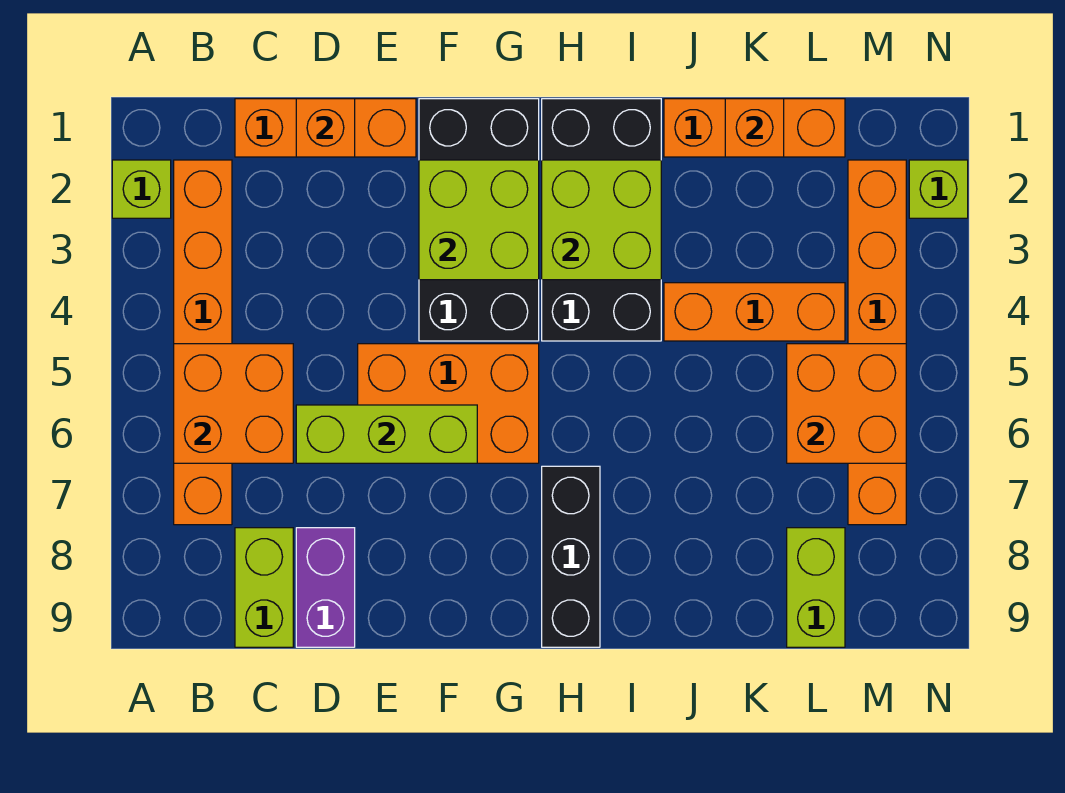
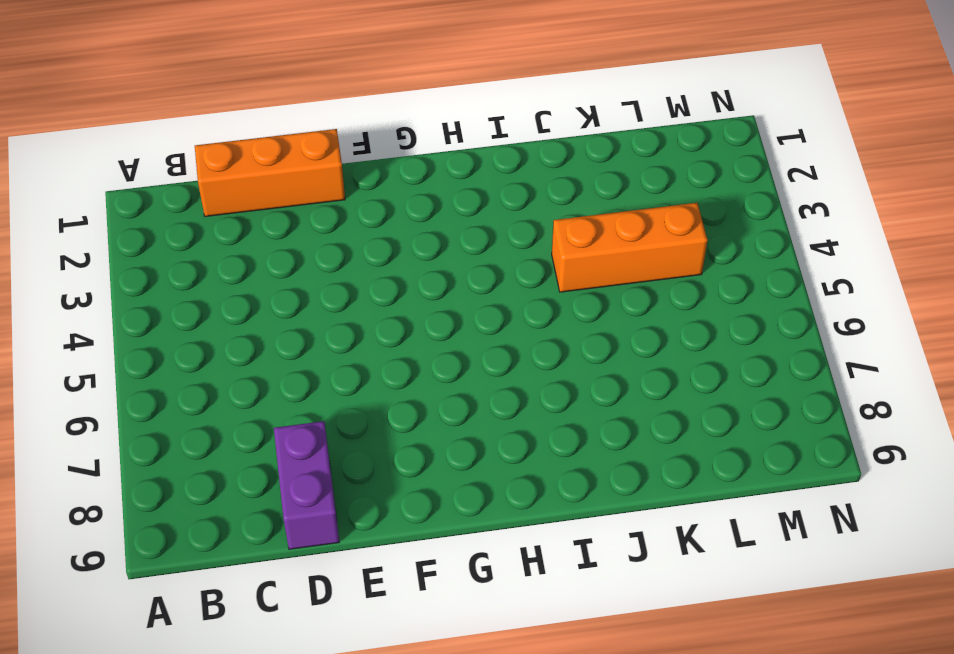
none -> lime brick A2 level 1
none -> orange brick B2:B7 level 1
none -> lime brick C8:C9 level 1

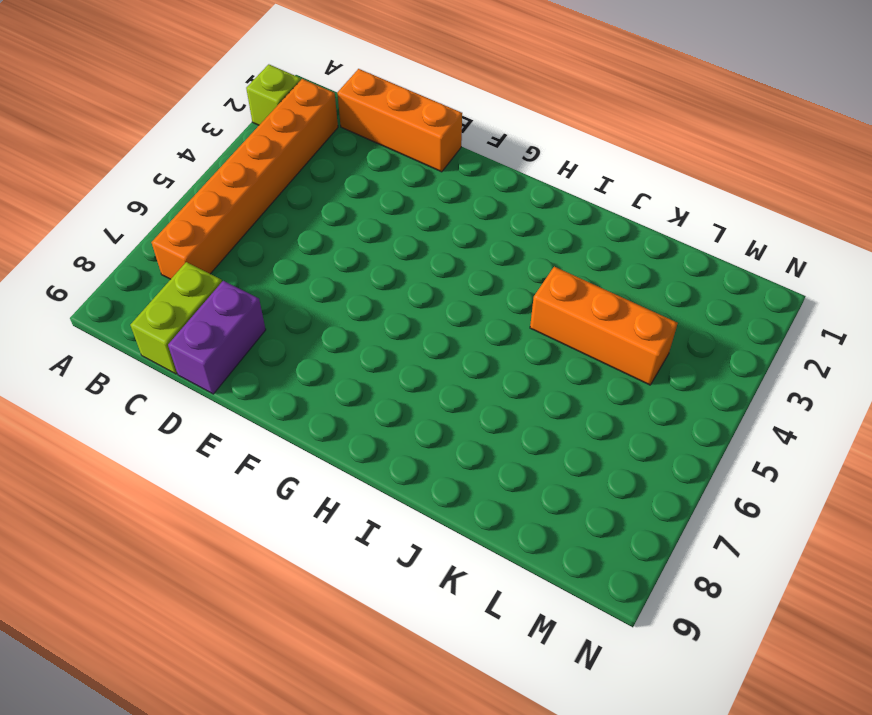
none -> orange brick E5:G6 level 1
none -> black brick F1:G4 level 1
none -> black brick H1:I4 level 1

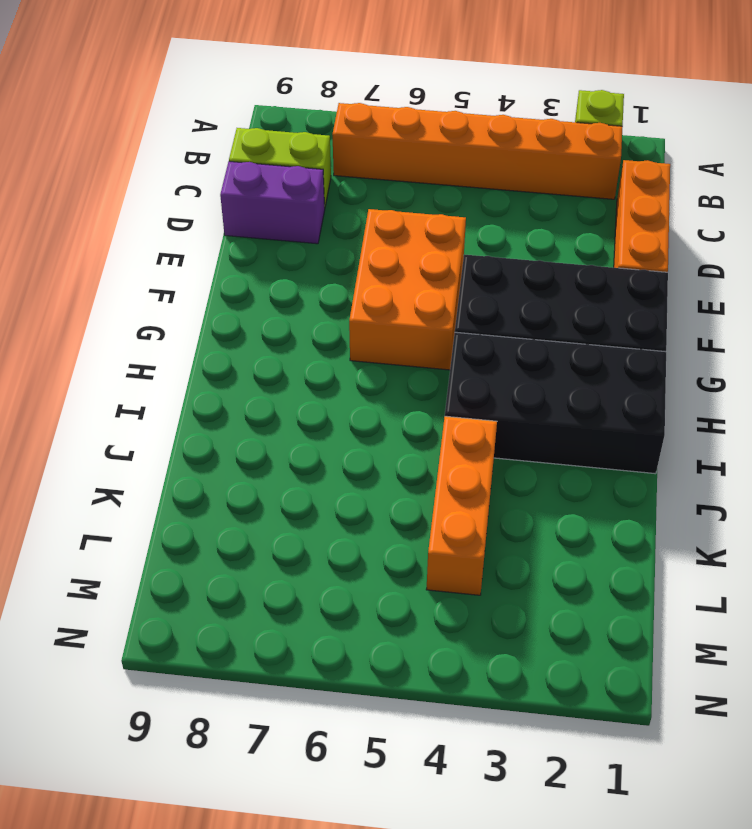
none -> black brick H7:H9 level 1
none -> orange brick J1:L1 level 1
none -> lime brick L8:L9 level 1

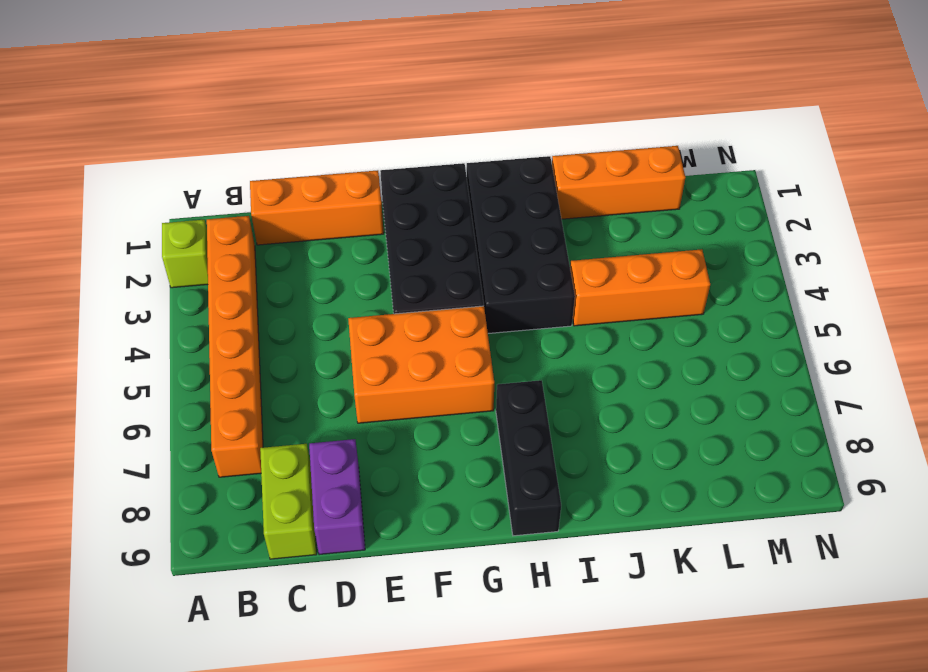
none -> lime brick L8:L9 level 1
none -> orange brick M2:M7 level 1
none -> lime brick N2 level 1

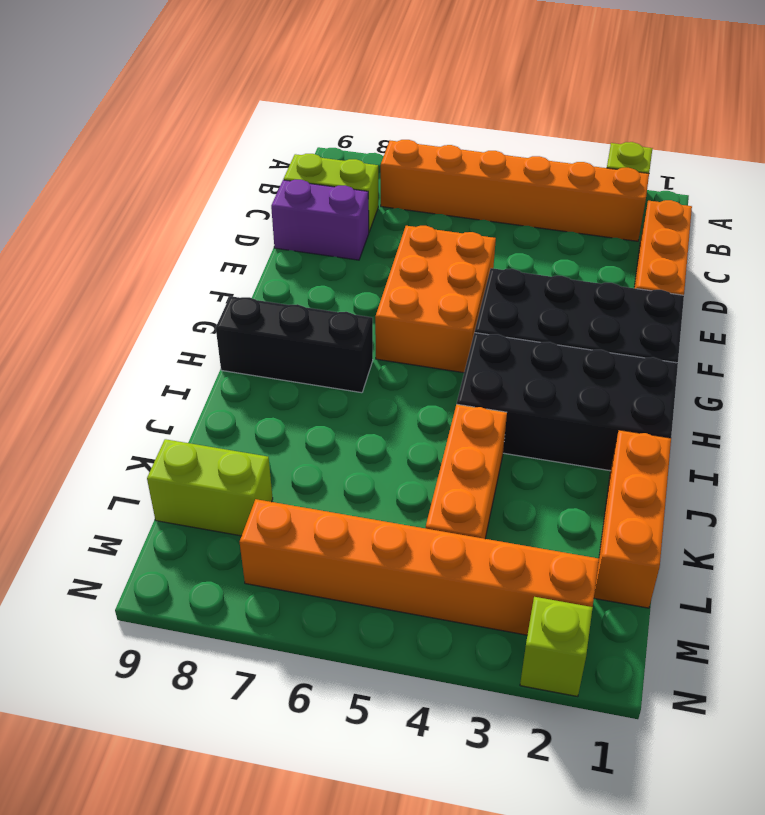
none -> orange brick B5:C6 level 2
none -> orange brick D1 level 2
none -> lime brick D6:F6 level 2

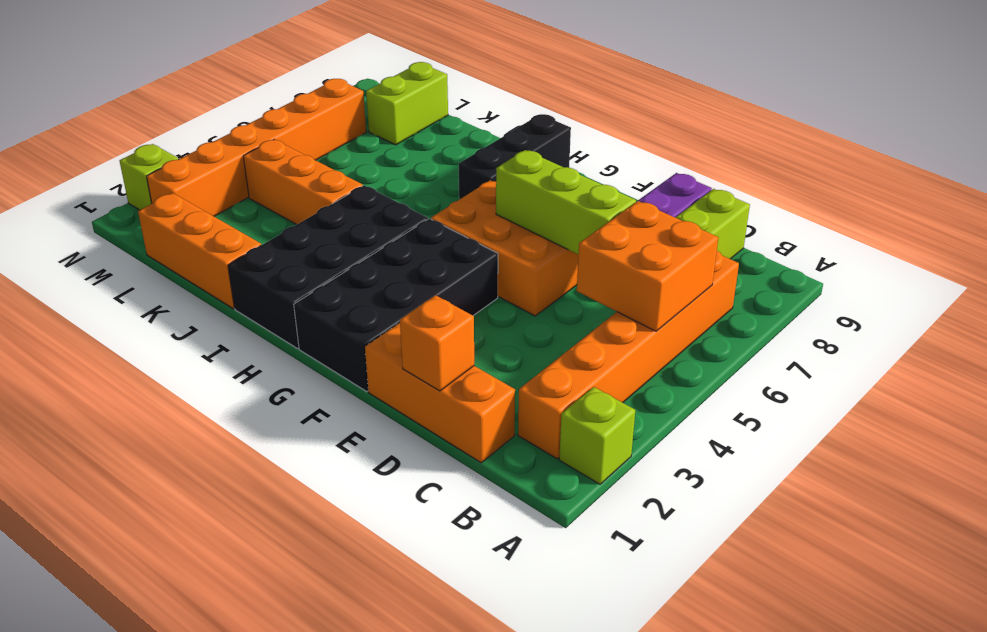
none -> lime brick F2:G3 level 2
none -> lime brick H2:I3 level 2
none -> orange brick K1 level 2

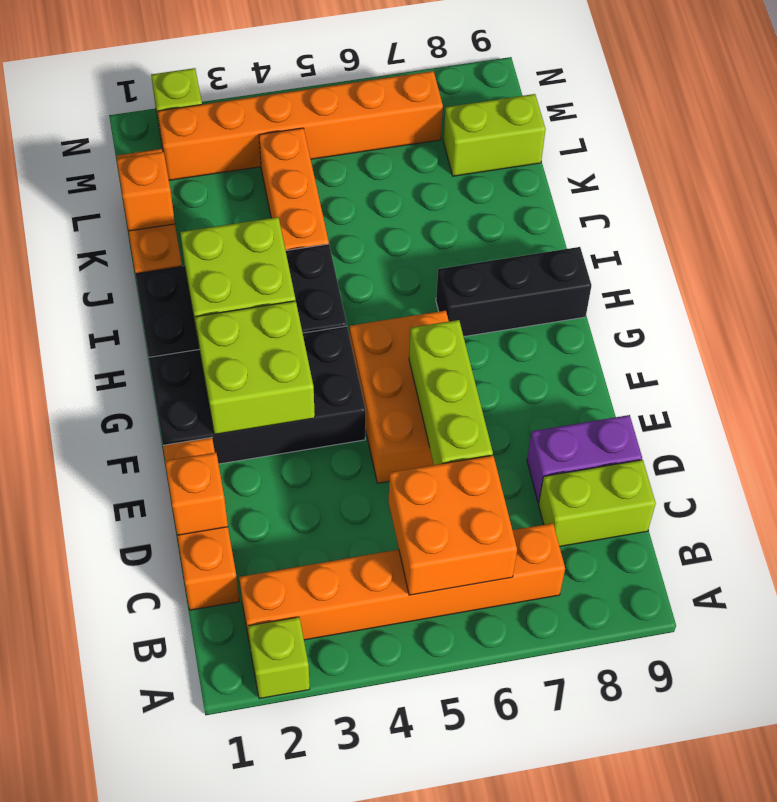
none -> orange brick L5:M6 level 2

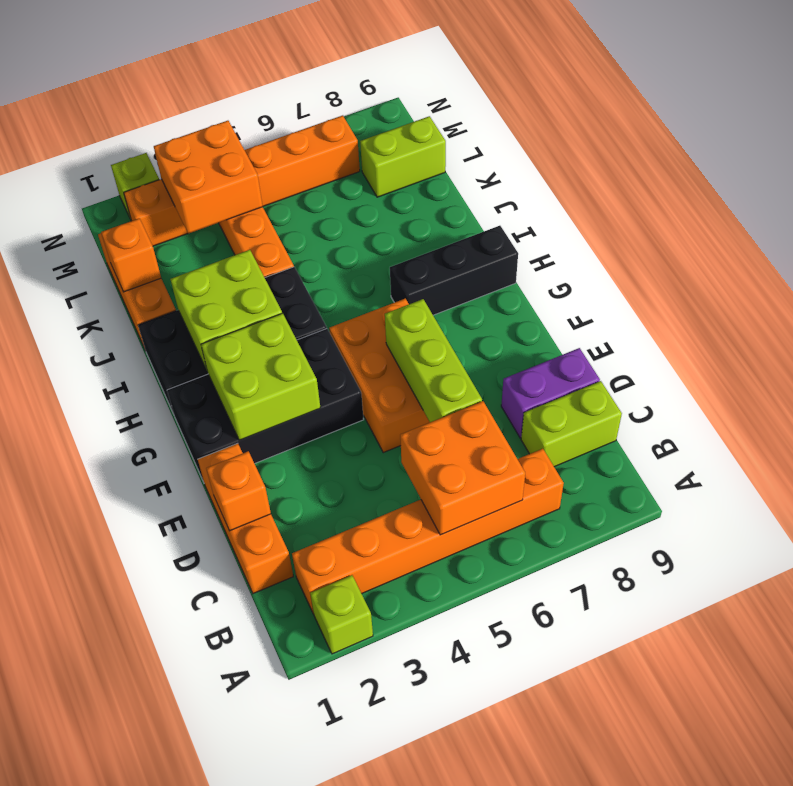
orange brick L3:M4 level 2 -> orange brick L5:M6 level 2

